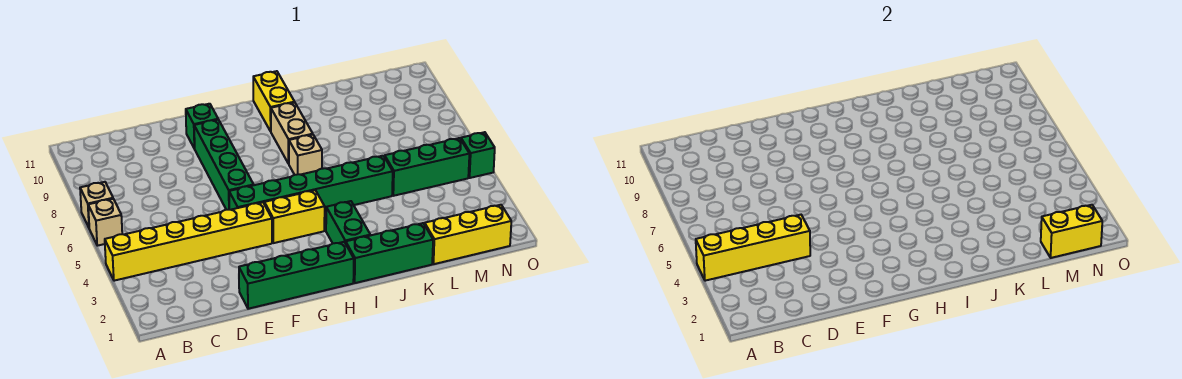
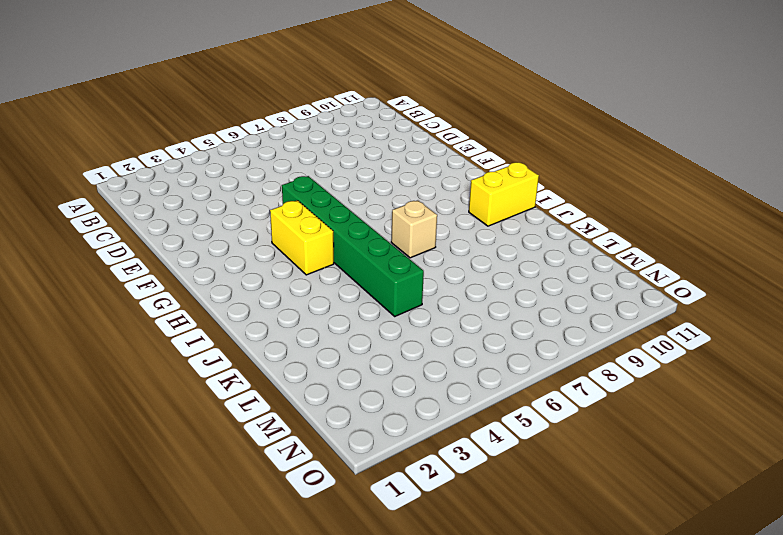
none -> yellow brick A4:F4 level 1
none -> tan brick A6 level 1
none -> tan brick A7 level 1

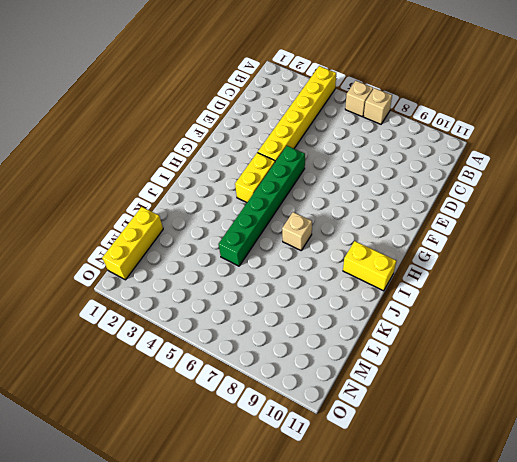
none -> green brick E1:H1 level 1
none -> green brick F6:F9 level 1
none -> green brick F10 level 1

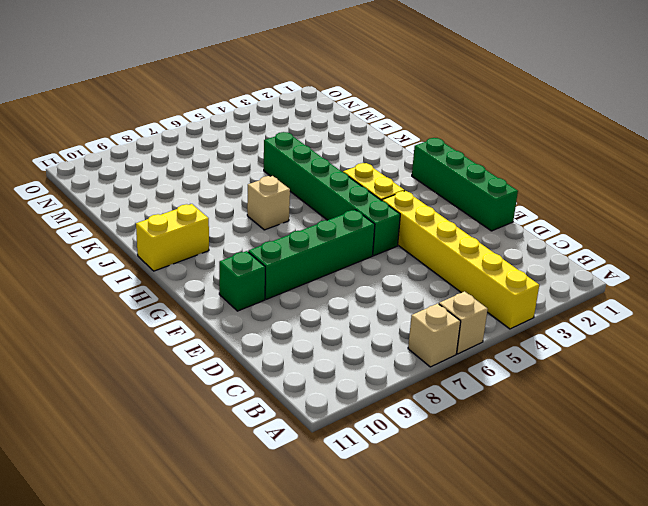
none -> green brick I1:K1 level 1
none -> green brick I2:I3 level 1
none -> tan brick I8:I9 level 1

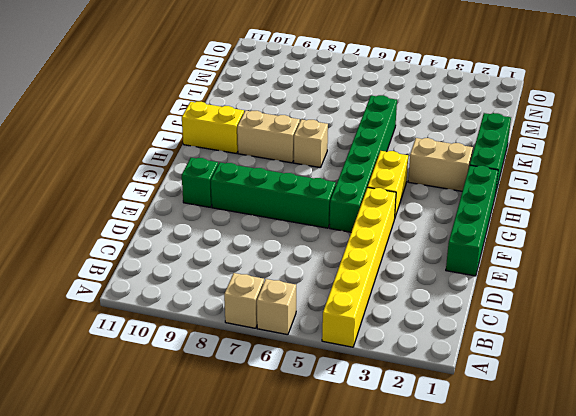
tan brick I2:I3 level 1 -> green brick I2:I3 level 1
none -> yellow brick L1:N1 level 1
none -> green brick L5:N5 level 1
none -> green brick O5 level 1

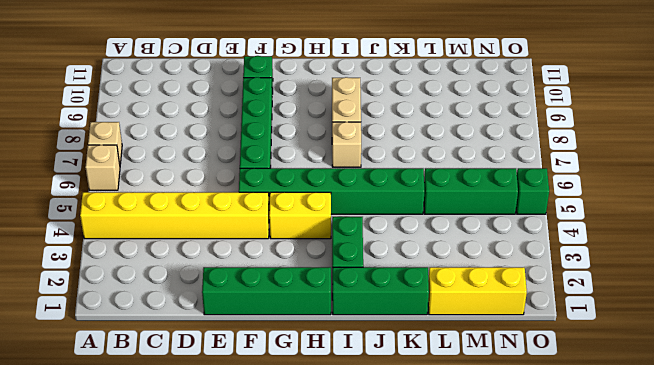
none -> yellow brick I10:I11 level 1
none -> yellow brick A4:D4 level 2
none -> yellow brick M1:N1 level 2

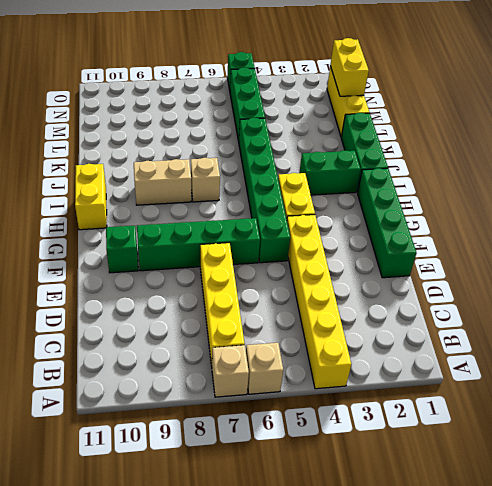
yellow brick B7:E7 level 1 -> yellow brick A4:D4 level 2
yellow brick H11:I11 level 1 -> yellow brick I10:I11 level 1

